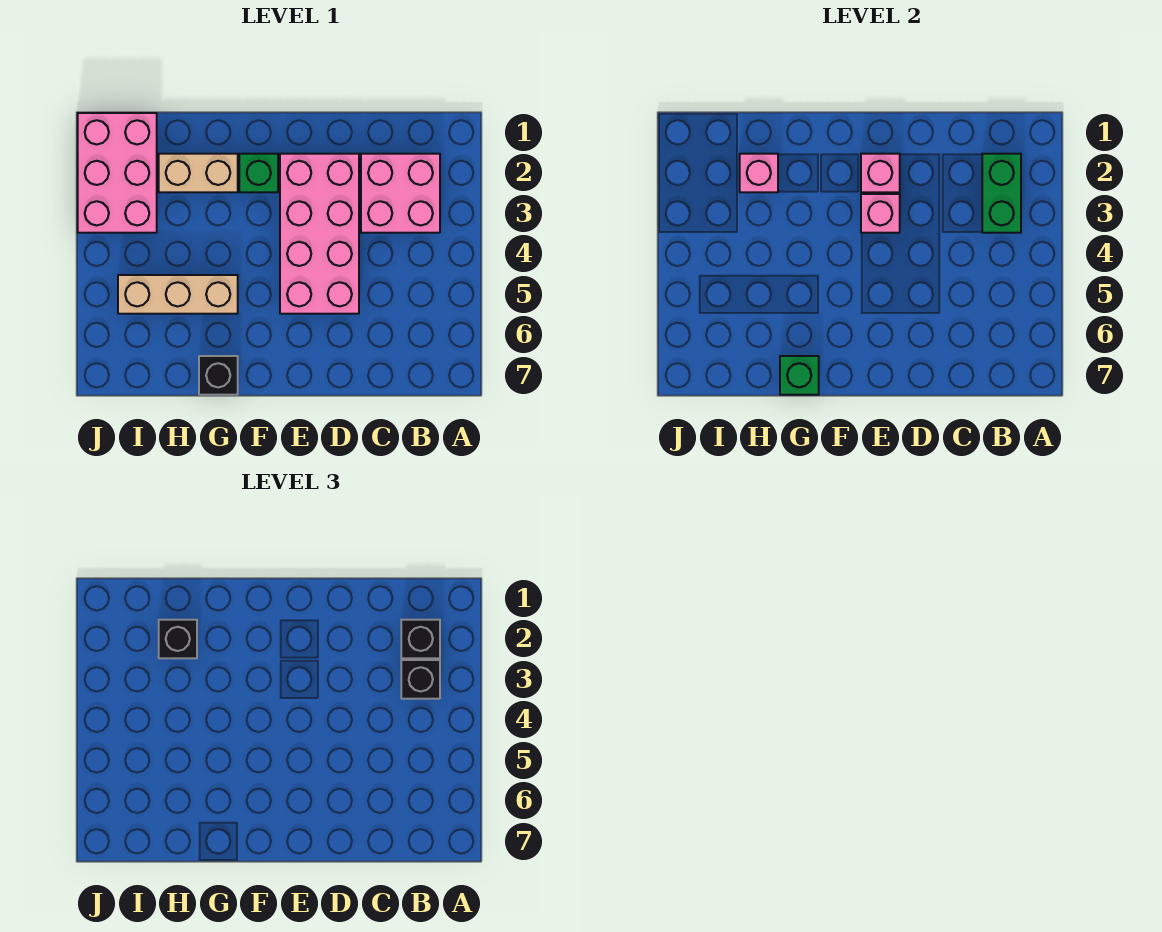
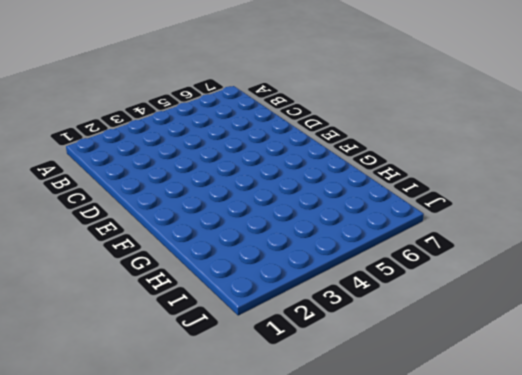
none -> pink brick B2:C3 level 1
none -> pink brick D2:E5 level 1
none -> green brick F2 level 1

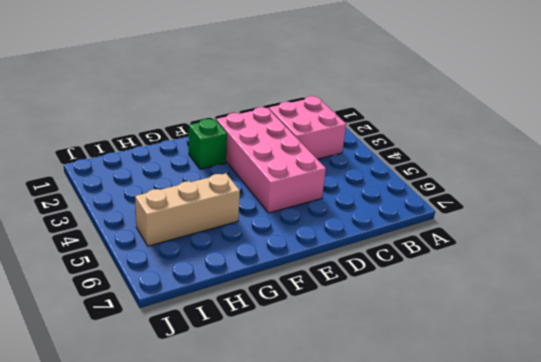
none -> tan brick G2:H2 level 1
none -> black brick G7 level 1
none -> pink brick I1:J3 level 1

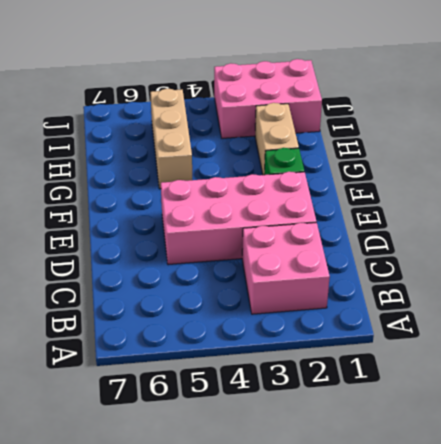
none -> black brick G7 level 1
none -> green brick B2:B3 level 2
none -> pink brick E2 level 2

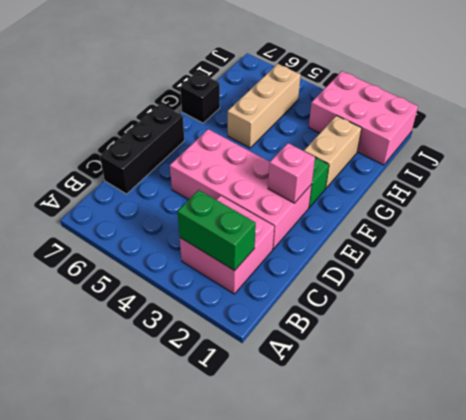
black brick C7:E7 level 1 -> none
none -> pink brick E3 level 2
none -> green brick G7 level 2
none -> pink brick H2 level 2

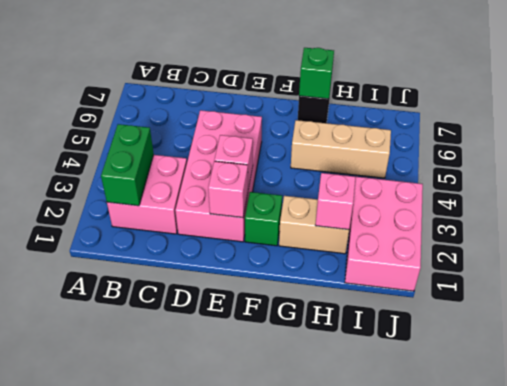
none -> black brick B2 level 3
none -> black brick B3 level 3
none -> black brick H2 level 3

